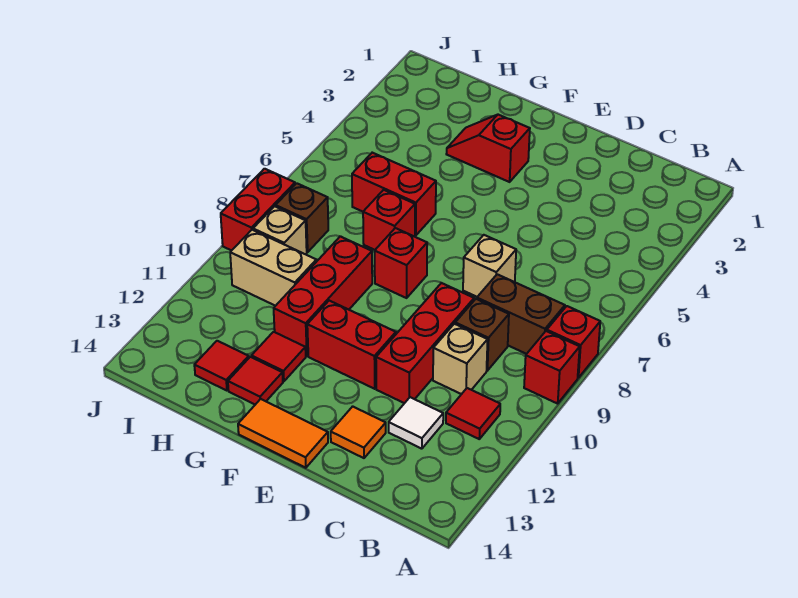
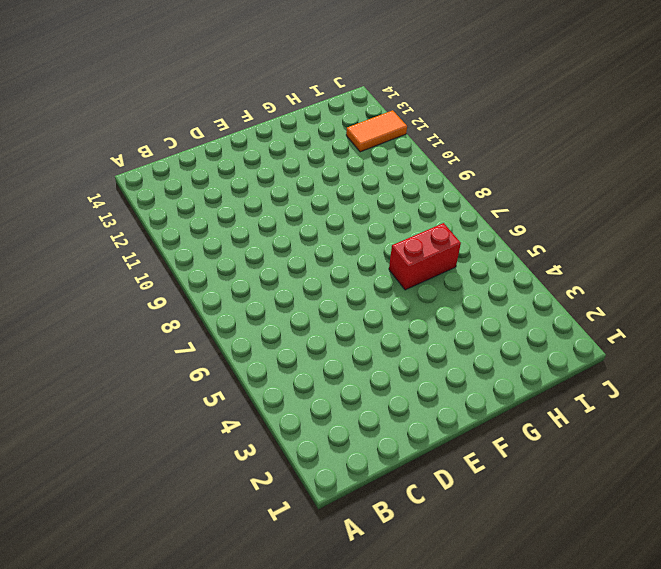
orange tile I12:J12 level 1 -> orange tile E14:F14 level 1
none -> red brick A8 level 1
none -> red brick A9 level 1
none -> brown brick B8:C8 level 1

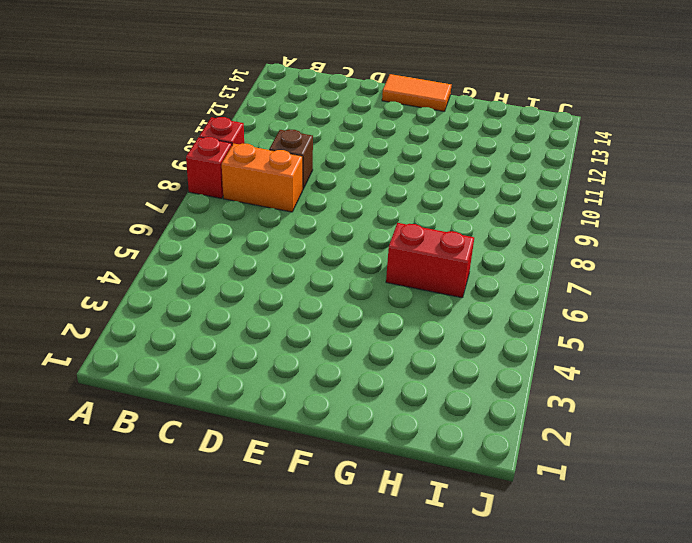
orange brick B8:C8 level 1 -> brown brick B8:C8 level 1
none -> red tile B11 level 1
none -> tan brick C10 level 1
none -> white tile C12 level 1

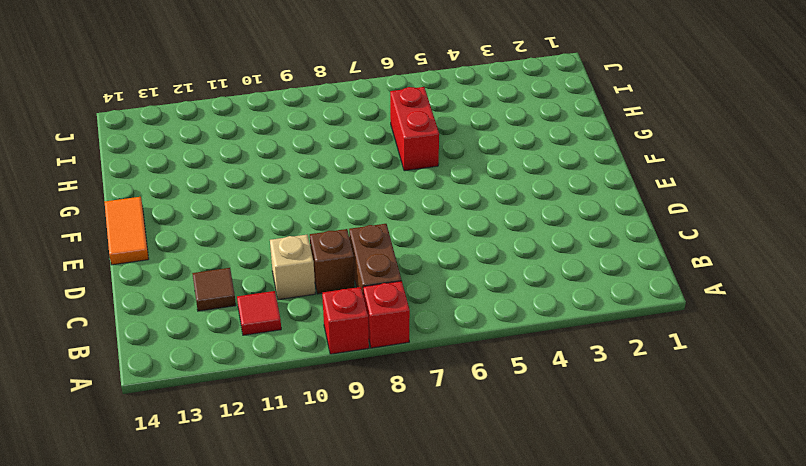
brown tile C12 level 1 -> white tile C12 level 1
none -> tan brick D7 level 1
none -> red brick D9:D11 level 1
none -> orange tile D13 level 1

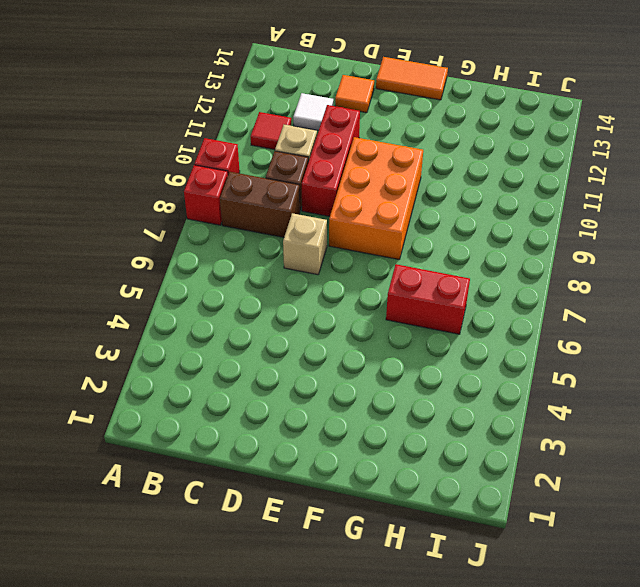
orange brick E8:F10 level 1 -> red brick F8 level 1
none -> red brick E11:F11 level 1
none -> red slope F3:G3 level 1 top F
none -> red brick G7 level 1

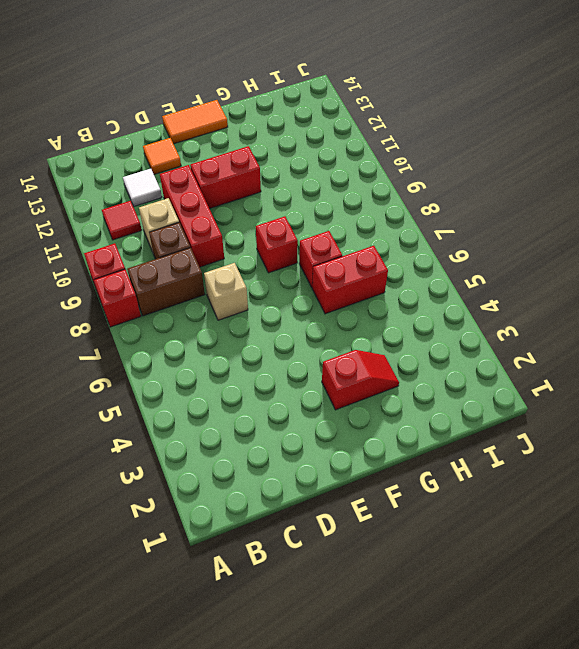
none -> red brick G9:G11 level 1
none -> red tile G12 level 1
none -> red tile G13 level 1

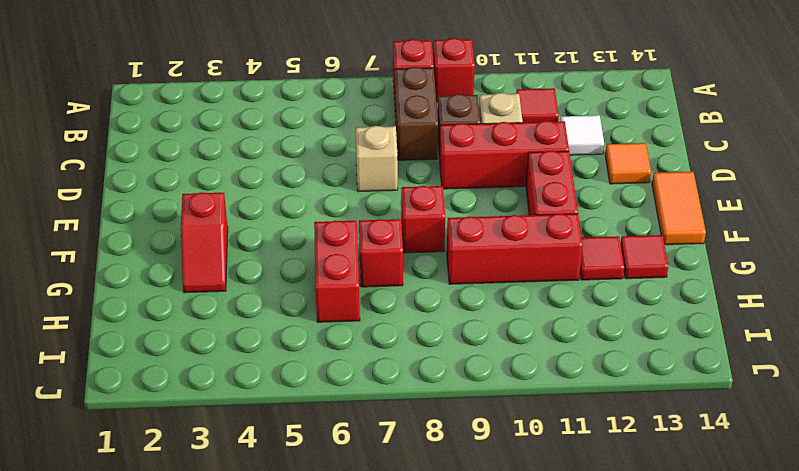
none -> tan brick H10:I10 level 1
none -> red tile H13 level 1
none -> brown brick I8 level 1

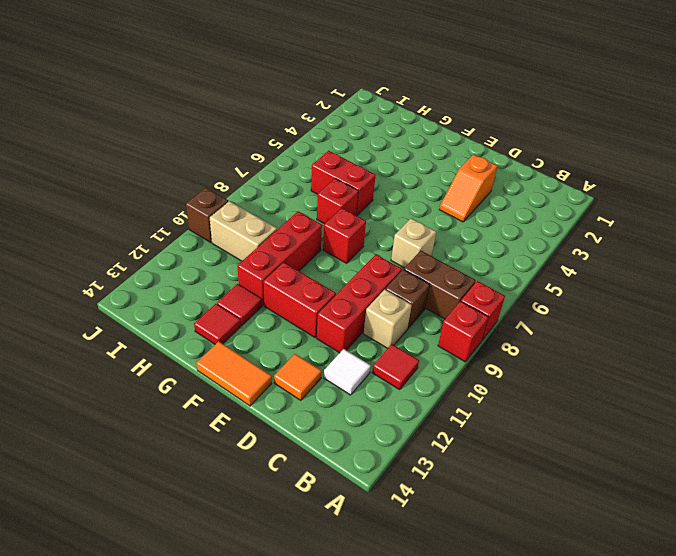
orange slope D3:D4 level 1 top 3 -> none
brown brick J10 level 1 -> brown brick I8 level 1
none -> red slope F3:G3 level 1 top F
none -> red tile H13 level 1
none -> tan brick I9 level 1

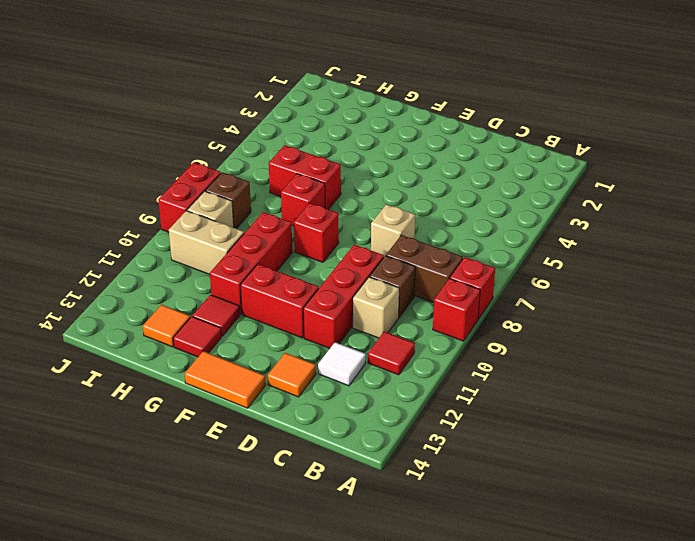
orange tile H13 level 1 -> red tile H13 level 1
none -> red slope F3:G3 level 1 top F

